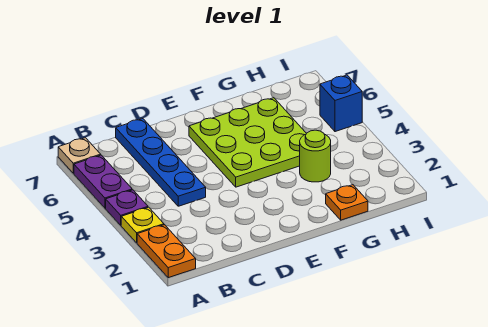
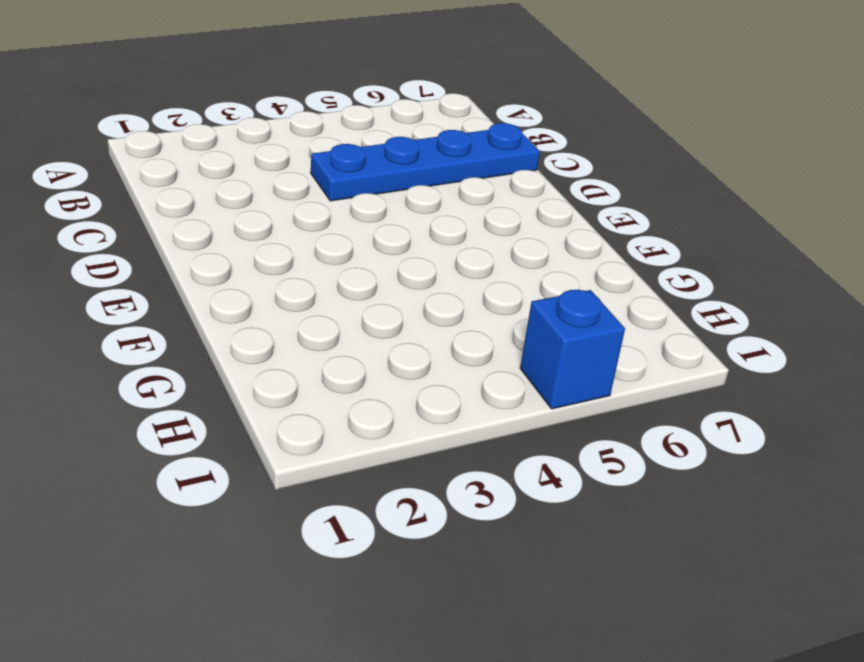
none -> orange plate A1:A2 level 1
none -> yellow plate A3 level 1

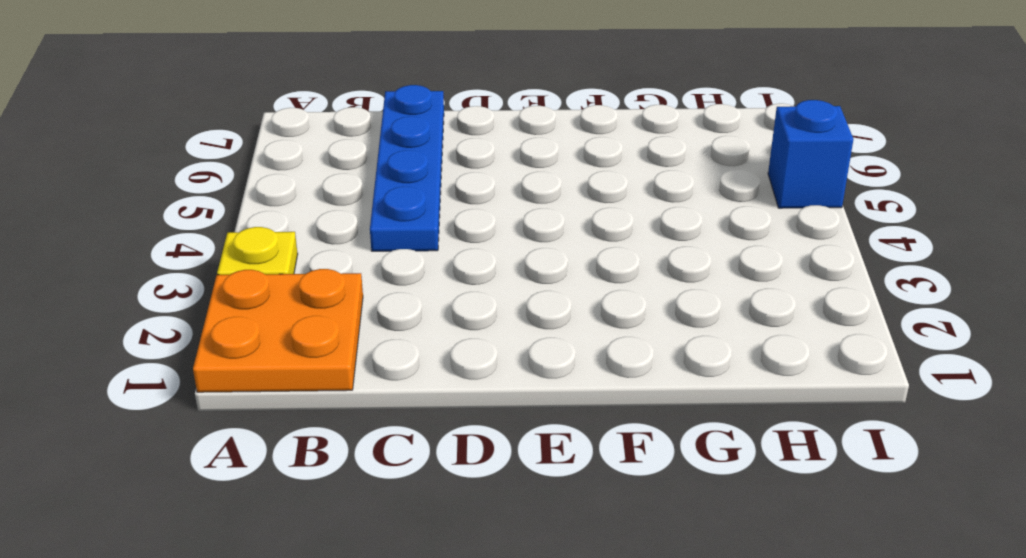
orange plate A1:B2 level 1 -> orange plate A1:A2 level 1
none -> purple plate A4 level 1
none -> purple plate A5:A6 level 1

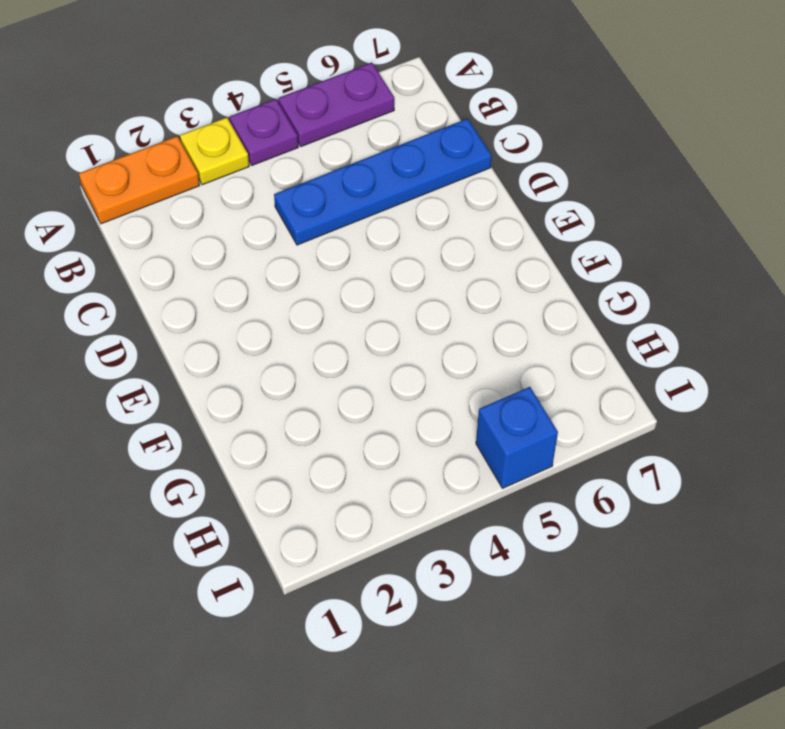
none -> tan plate A7 level 1
none -> lime plate E4:G6 level 1

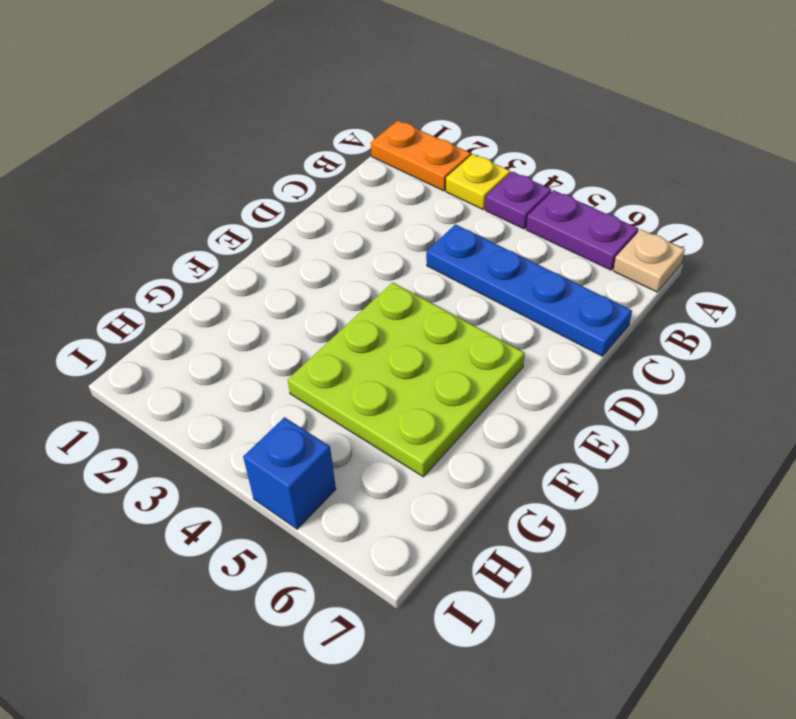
none -> orange plate G1 level 1
none -> lime round brick G3 level 1

